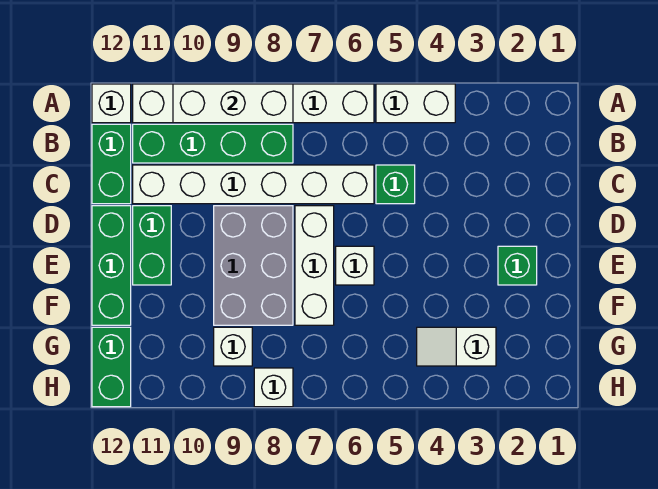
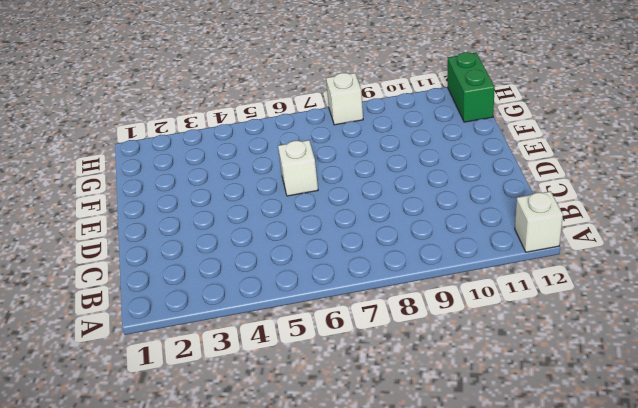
none -> white brick A4:A5 level 1
none -> white brick A6:A11 level 1
none -> green brick B8:B11 level 1

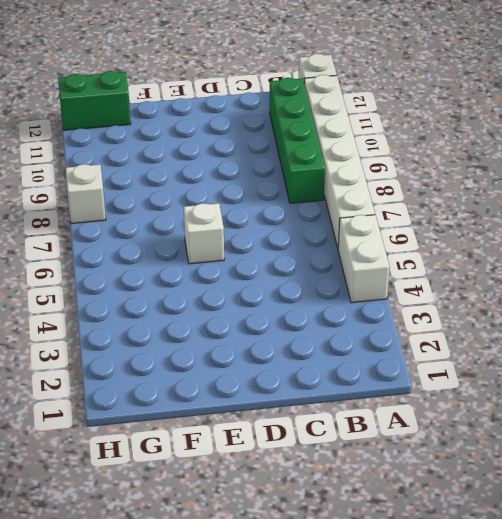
none -> green brick B12:C12 level 1
none -> green brick C5 level 1
none -> white brick C6:C11 level 1

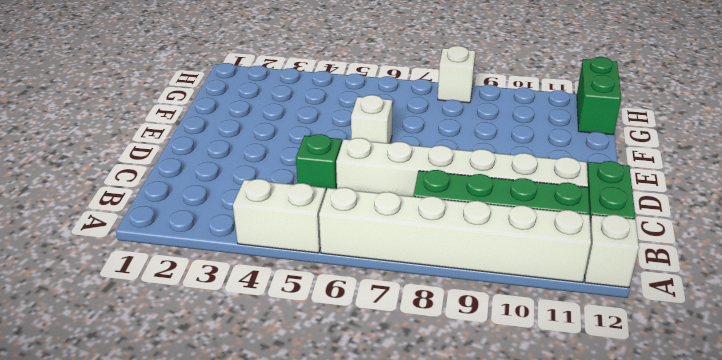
none -> white brick D7:F7 level 1
none -> grey brick D8:F9 level 1
none -> green brick D11:E11 level 1

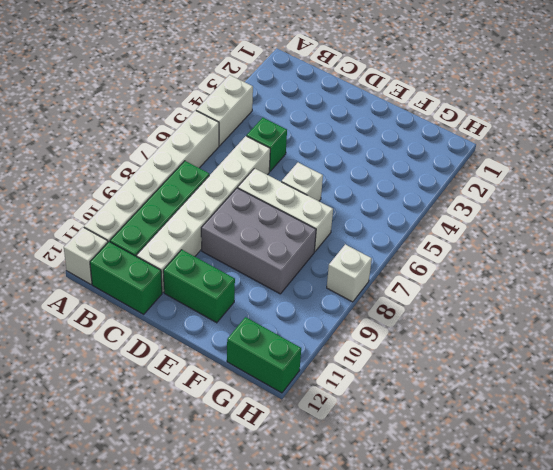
none -> green brick D12:F12 level 1
none -> green brick E2 level 1
none -> white slope G3:G4 level 1 top 3

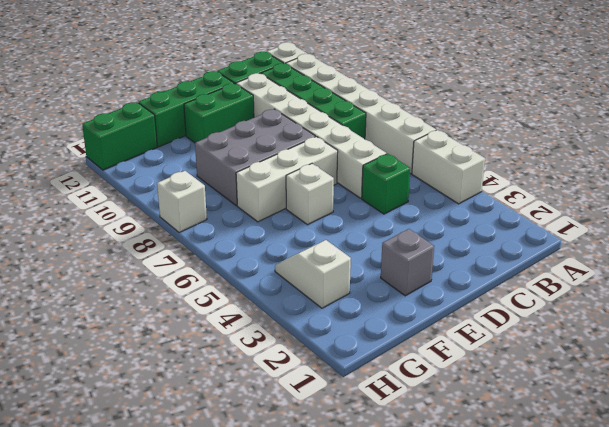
grey brick E2 level 1 -> green brick E2 level 1
none -> white brick G9 level 1
none -> white brick A8:A10 level 2

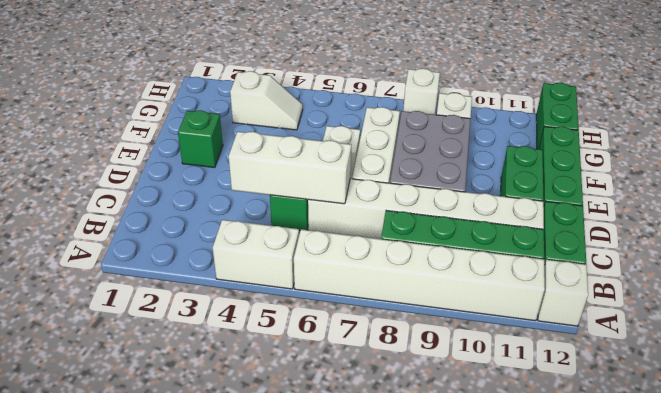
white brick C4:C6 level 2 -> white brick A8:A10 level 2

